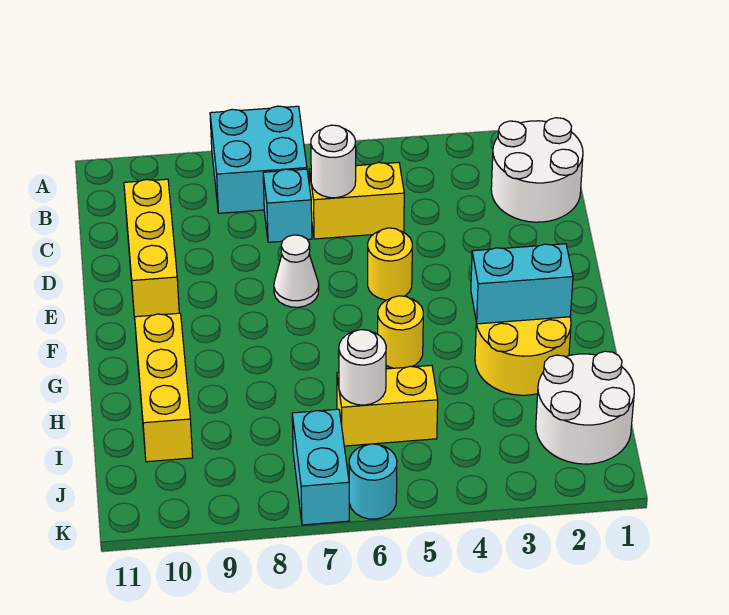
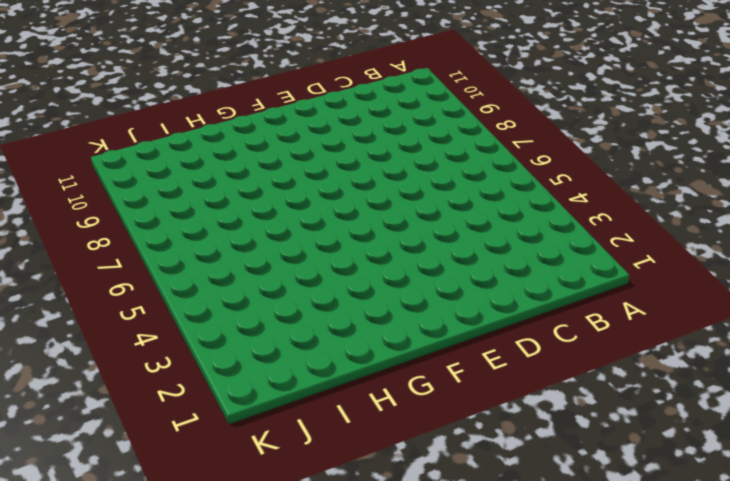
none -> cyan brick A7:B8 level 1
none -> white round brick B1:C2 level 1
none -> yellow brick C5:C6 level 1

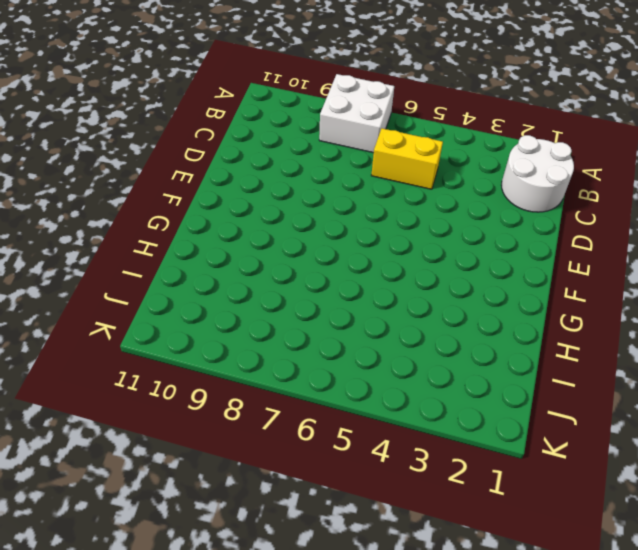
white brick A7:B8 level 1 -> cyan brick A7:B8 level 1
none -> cyan brick C7 level 1
none -> yellow brick C10:E10 level 1
none -> yellow round brick E5 level 1

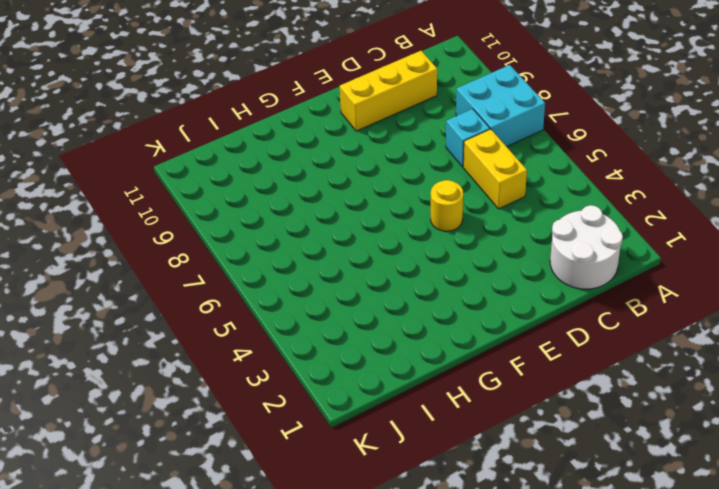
none -> white cone E7 level 1
none -> yellow round brick G2:H3 level 1
none -> yellow round brick G5 level 1

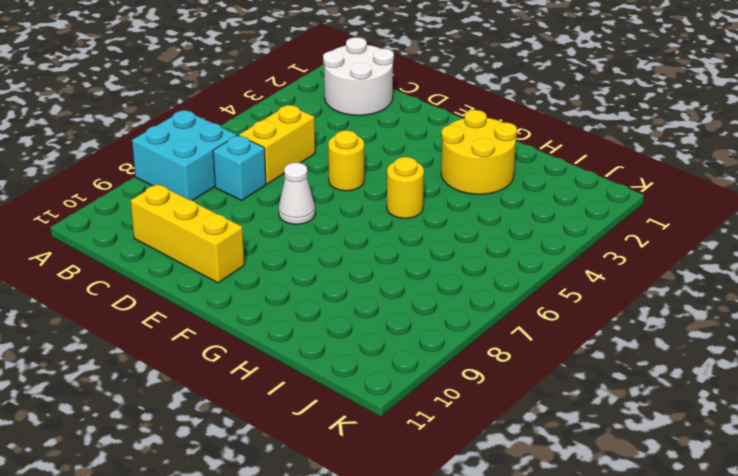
none -> yellow brick G10:I10 level 1
none -> white round brick I1:J2 level 1
none -> yellow brick I5:I6 level 1

